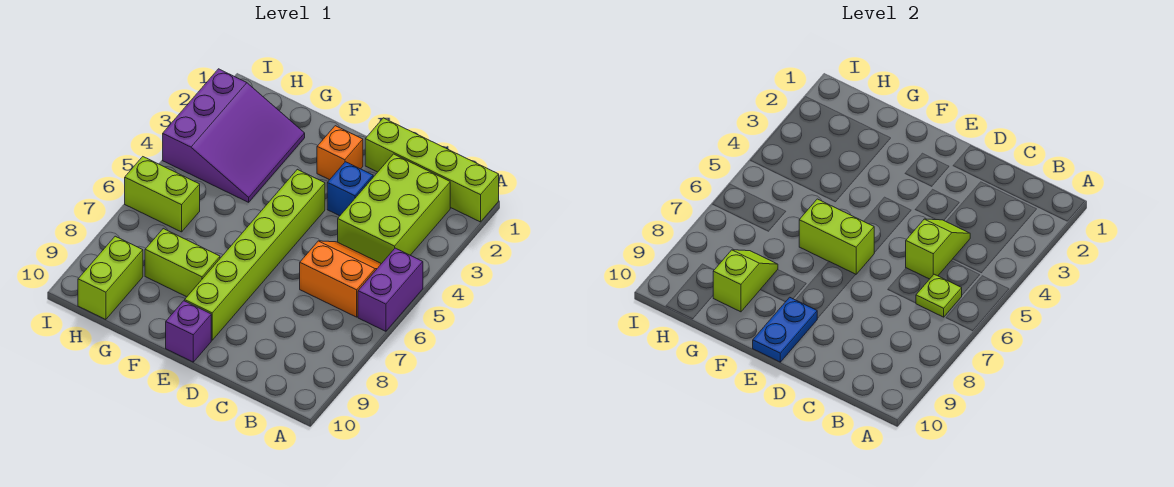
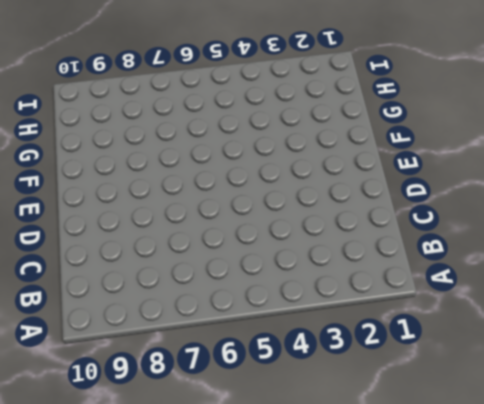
none -> lime brick A1:D1 level 1
none -> purple brick A5:A6 level 1
none -> lime brick B2:C4 level 1

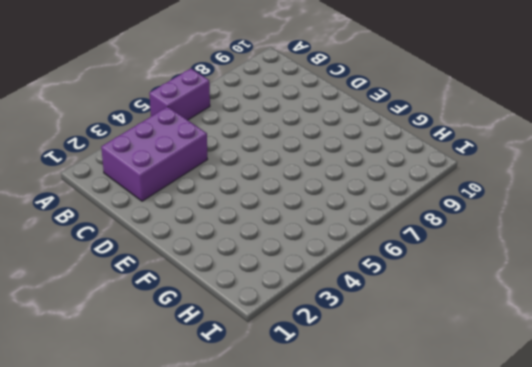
purple brick B2:C4 level 1 -> lime brick B2:C4 level 1
none -> lime brick A1:D1 level 1
none -> orange slope B5:C6 level 1 top 6
none -> blue brick D3 level 1

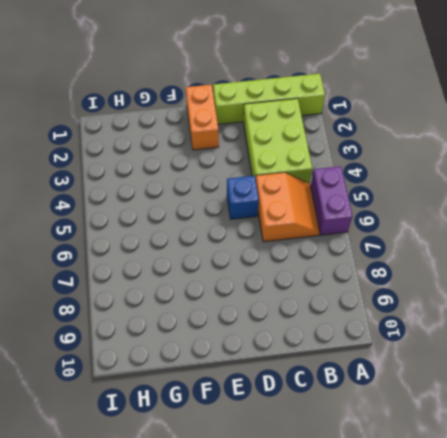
orange slope B5:C6 level 1 top C -> orange slope B5:C6 level 1 top 6
blue brick D5 level 1 -> blue brick D3 level 1
orange brick E1:E2 level 1 -> orange brick E2 level 1
none -> lime brick E4:E9 level 1
none -> purple brick E10 level 1
none -> lime brick F8:G8 level 1

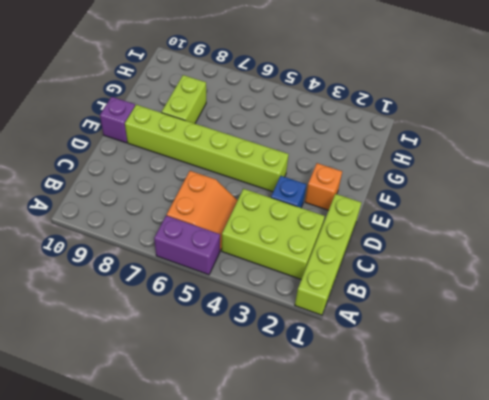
none -> purple slope G2:I4 level 1 top I
none -> lime brick H6:I6 level 1
none -> lime brick H9:H10 level 1

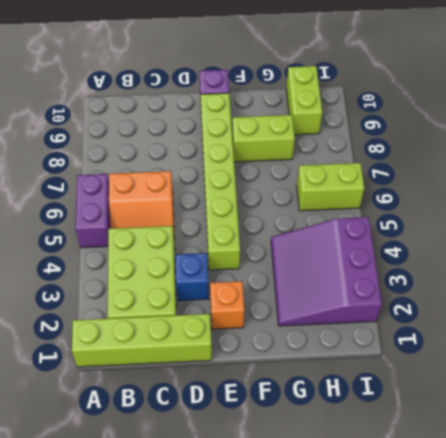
none -> lime plate B6 level 2
none -> lime slope C4:C5 level 2 top 5
none -> lime brick E6:F6 level 2

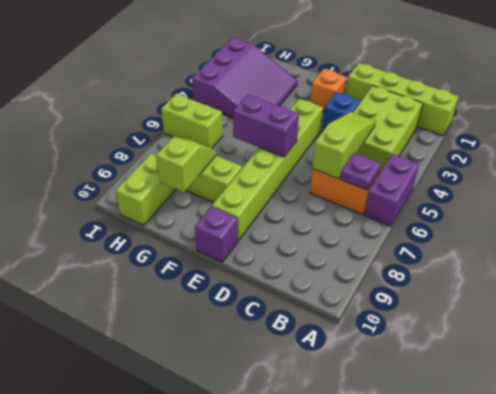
purple plate B6 level 2 -> lime plate B6 level 2
lime slope C4:C6 level 2 top 6 -> lime slope C4:C5 level 2 top 5
purple brick E6:F6 level 2 -> lime brick E6:F6 level 2
none -> blue plate E9:E10 level 2

